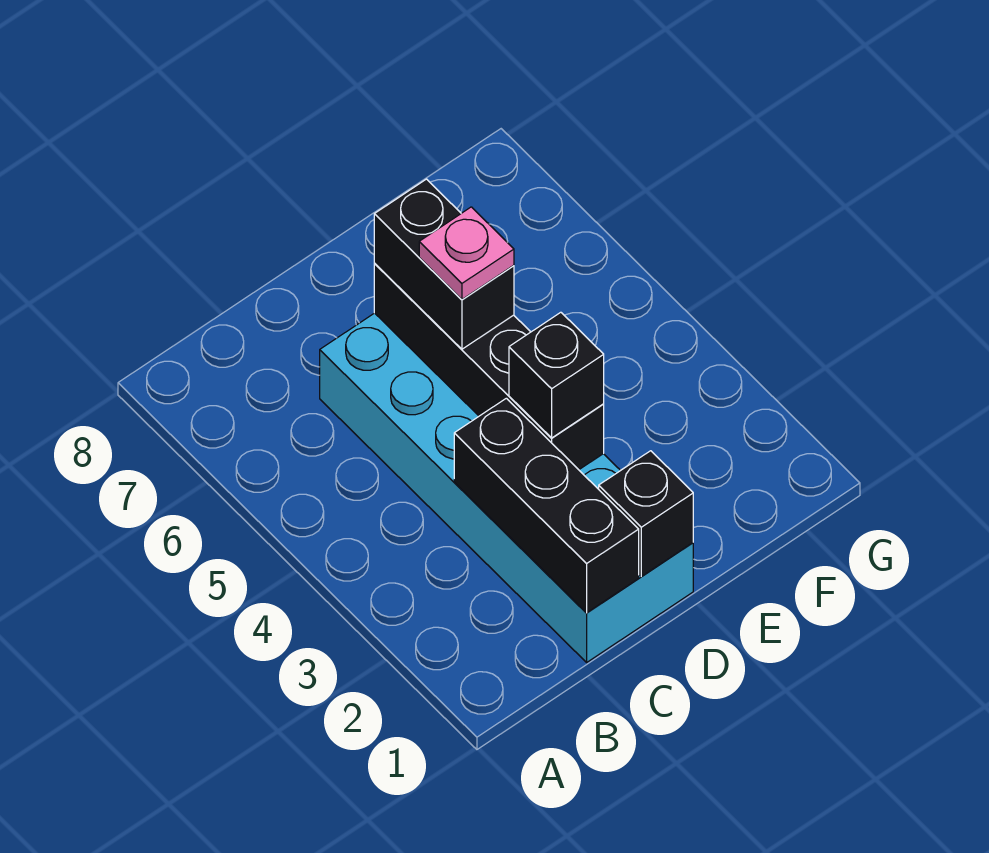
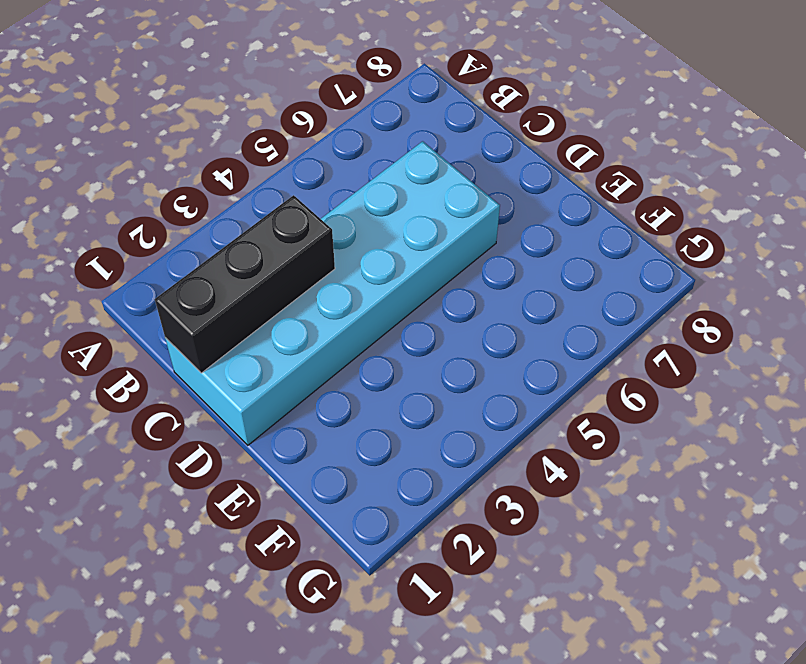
none -> black brick D1 level 2
none -> black brick D3:D6 level 2

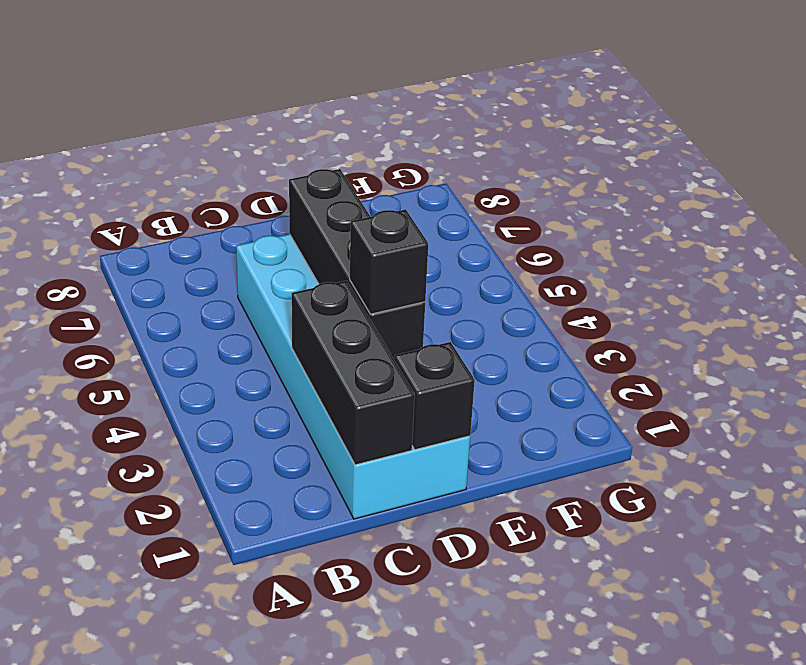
none -> black brick D5:D6 level 3
none -> pink plate D5 level 4

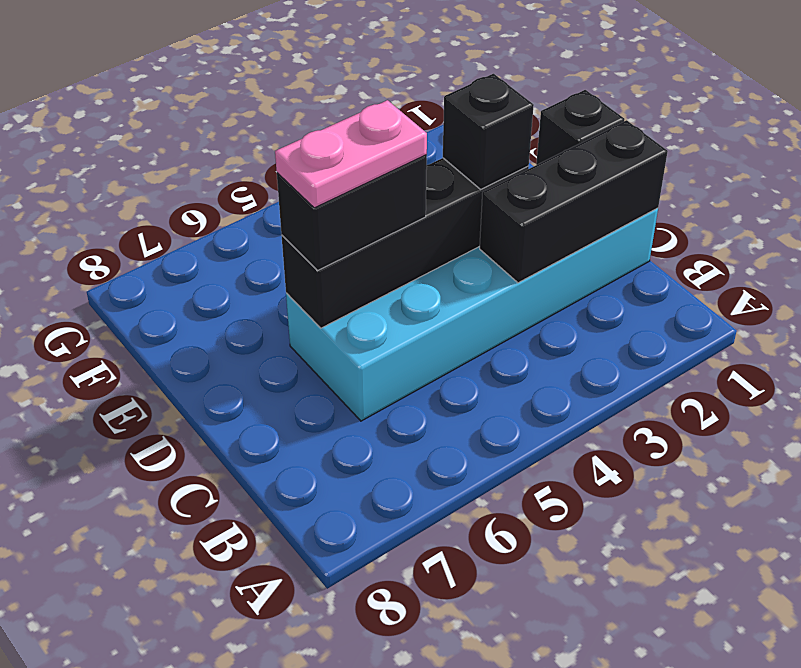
pink plate D5:D6 level 4 -> pink plate D5 level 4

